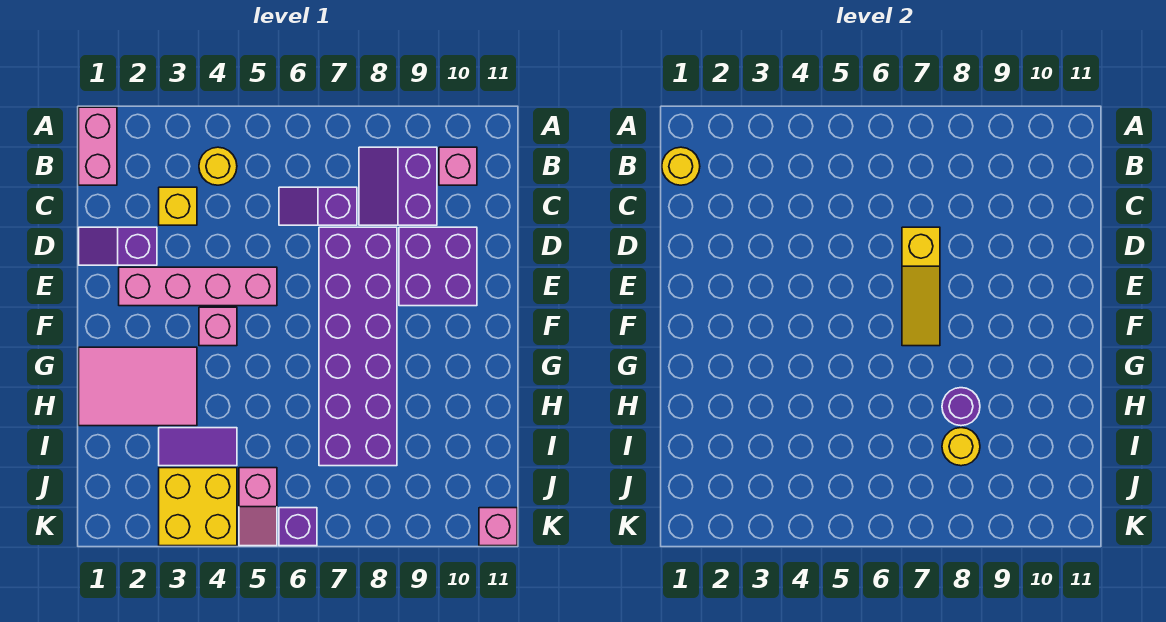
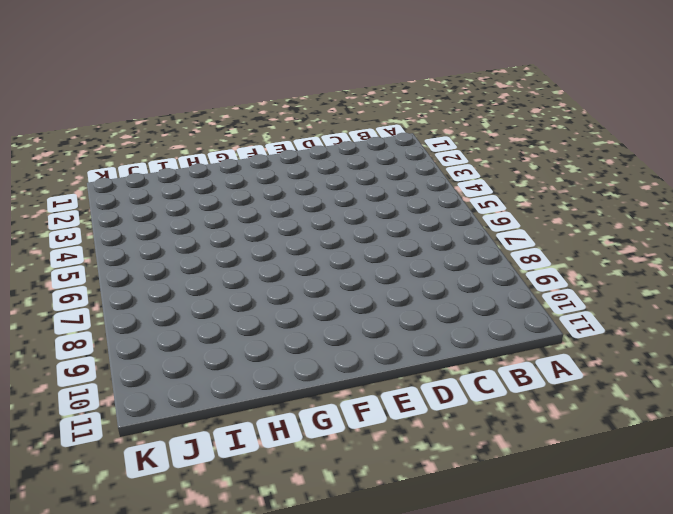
none -> pink brick A1:B1 level 1
none -> yellow round brick B4 level 1
none -> purple slope B8:C9 level 1 top 9

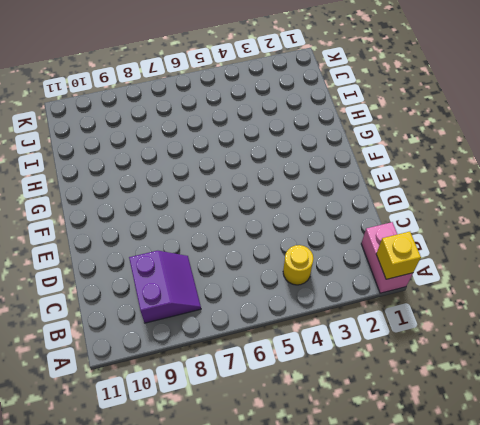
yellow brick A1 level 2 -> yellow brick C3 level 1
none -> pink brick B10 level 1
none -> purple slope C6:C7 level 1 top 7
none -> purple slope D1:D2 level 1 top 2

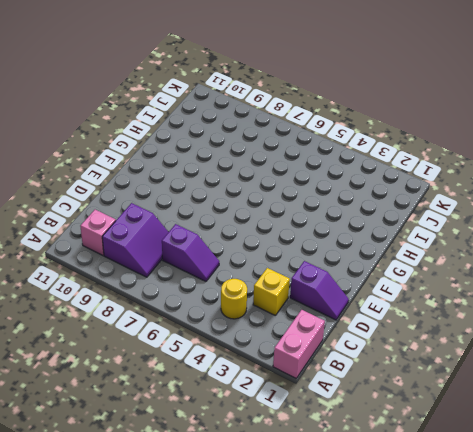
none -> purple brick D7:I8 level 1
none -> purple brick D9:E10 level 1
none -> pink brick E2:E5 level 1

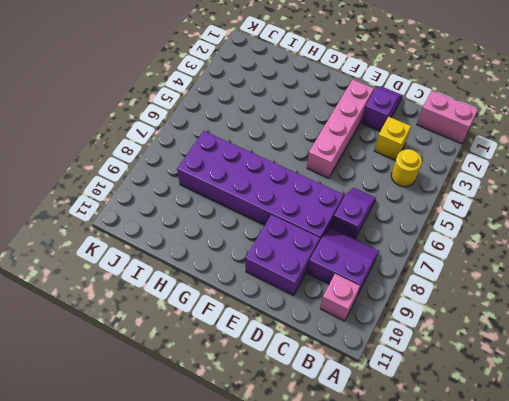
none -> pink brick F4 level 1
none -> pink tile G1:H3 level 1
none -> purple tile I3:I4 level 1

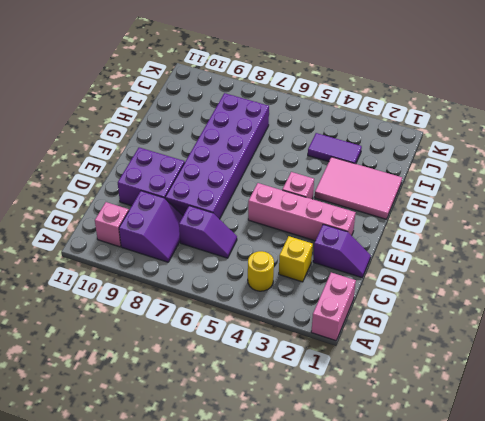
none -> yellow brick J3:K4 level 1
none -> pink slope J5:K5 level 1 top J
none -> purple brick K6 level 1

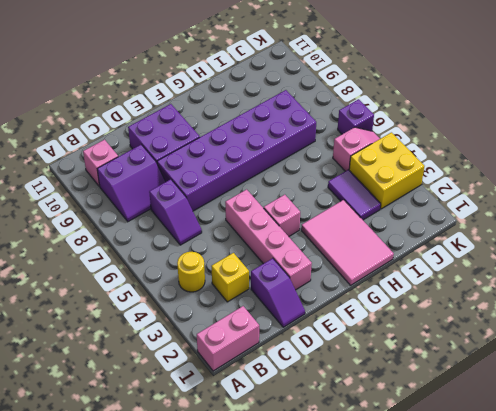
none -> pink brick K11 level 1
none -> yellow round brick B1 level 2
none -> yellow slope D7:F7 level 2 top D

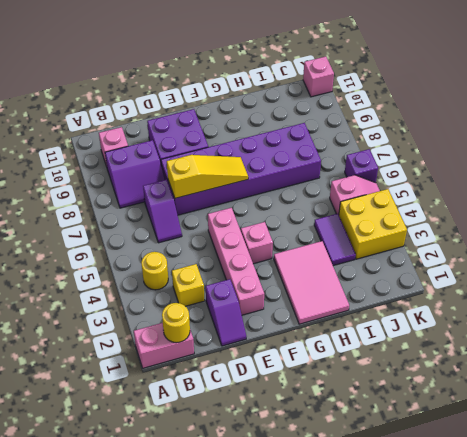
none -> purple round brick H8 level 2
none -> yellow round brick I8 level 2

